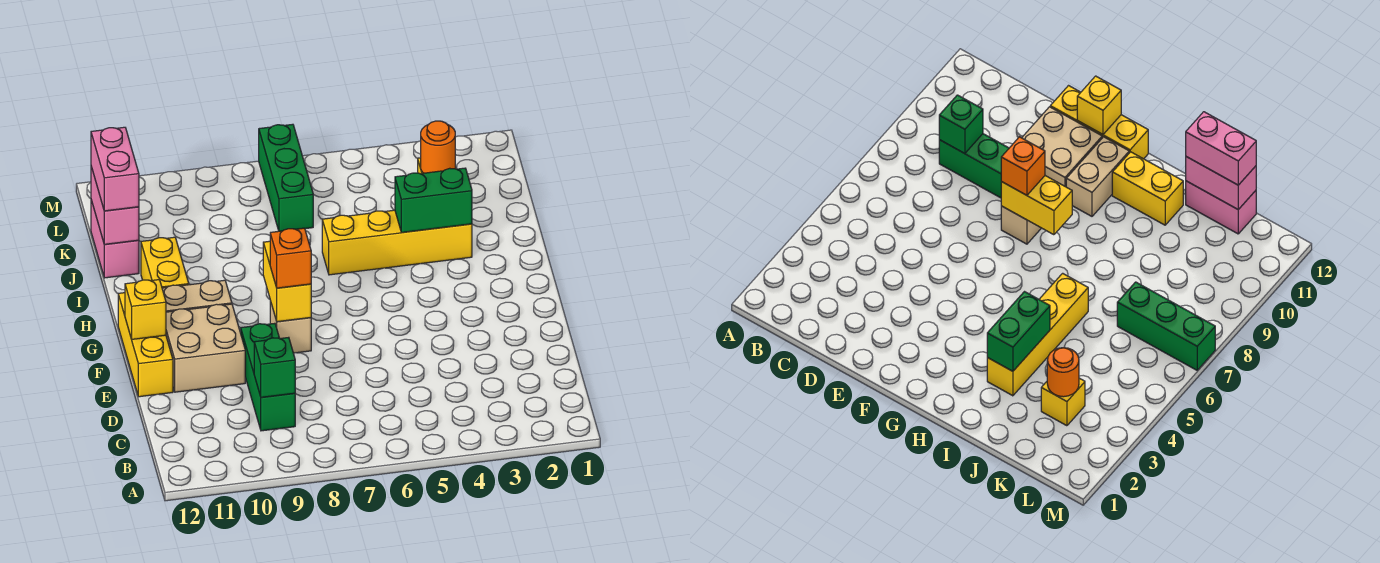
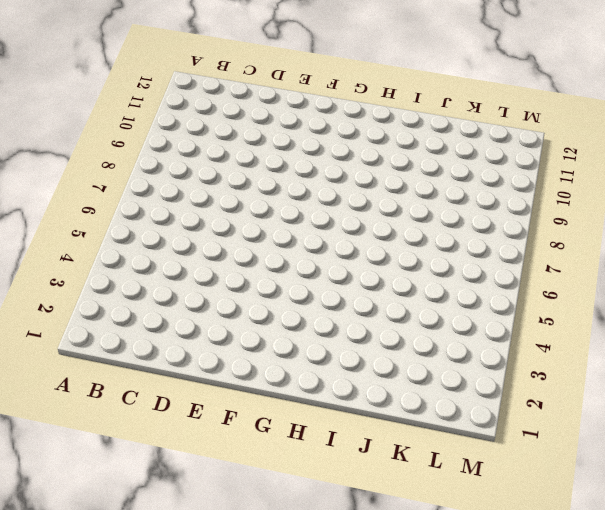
none -> green brick C9:E9 level 1
none -> tan brick E10:F11 level 1
none -> yellow brick E12:G12 level 1

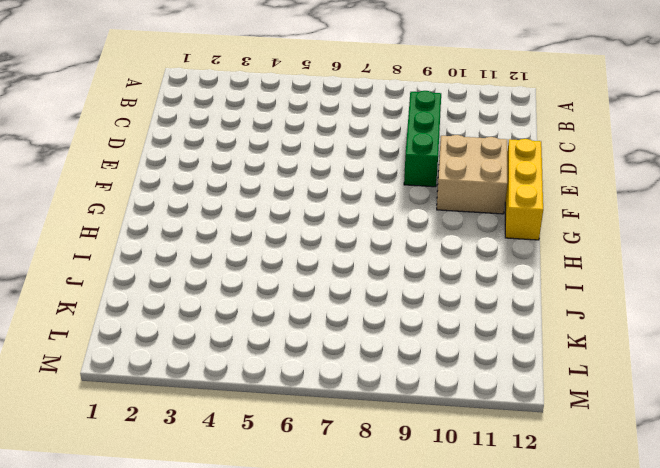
none -> tan brick F8 level 1
none -> tan brick G10:G11 level 1
none -> yellow brick H11:I11 level 1

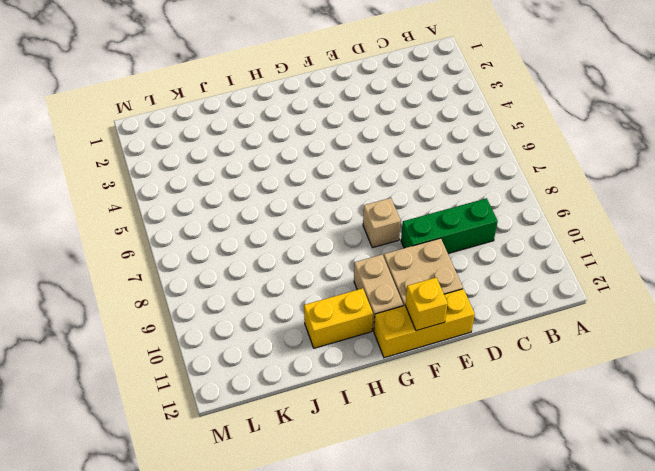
none -> yellow brick I3:I6 level 1
none -> pink brick J12:K12 level 1
none -> yellow brick K3 level 1

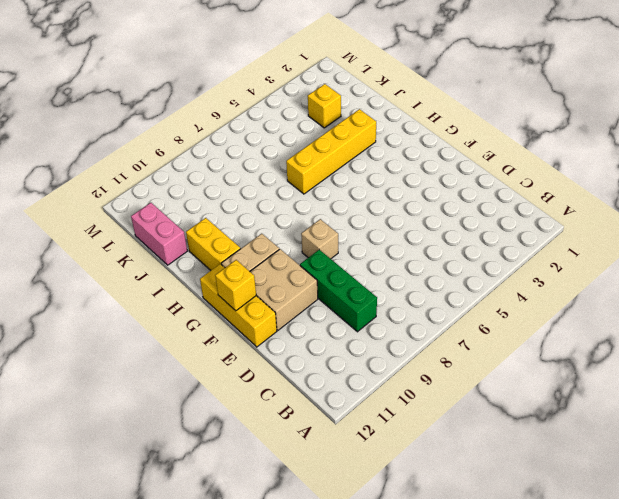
none -> green brick K7:M7 level 1
none -> green brick C9 level 2
none -> yellow brick F8:G8 level 2

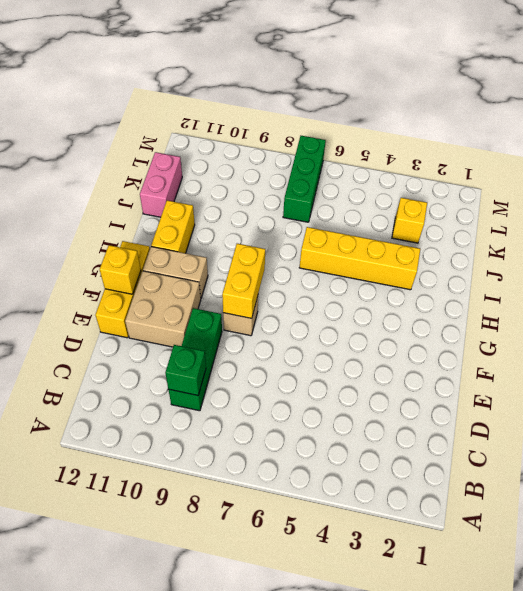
none -> green brick I3:I4 level 2
none -> pink brick J12:K12 level 2
none -> orange round brick K3 level 2

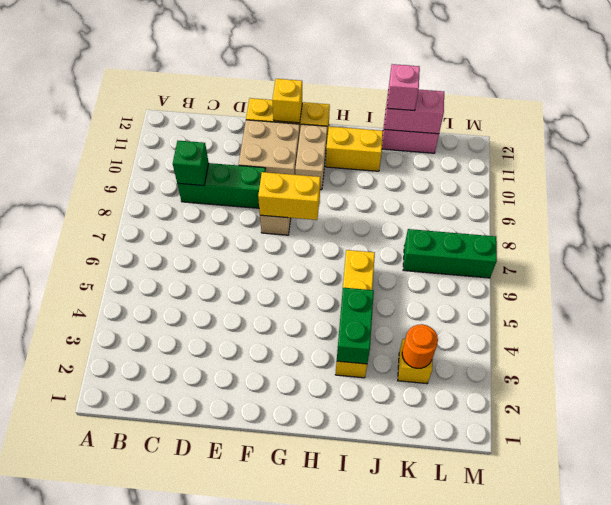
pink brick J12 level 3 -> pink brick J12:K12 level 3
none -> orange brick F8 level 3

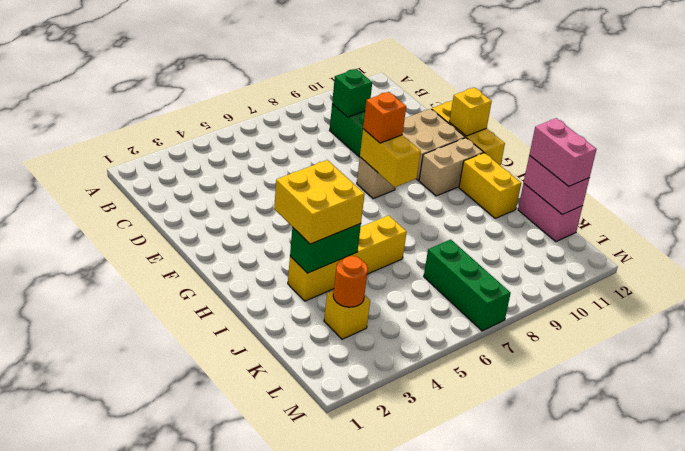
yellow brick H3:I4 level 3 -> none

